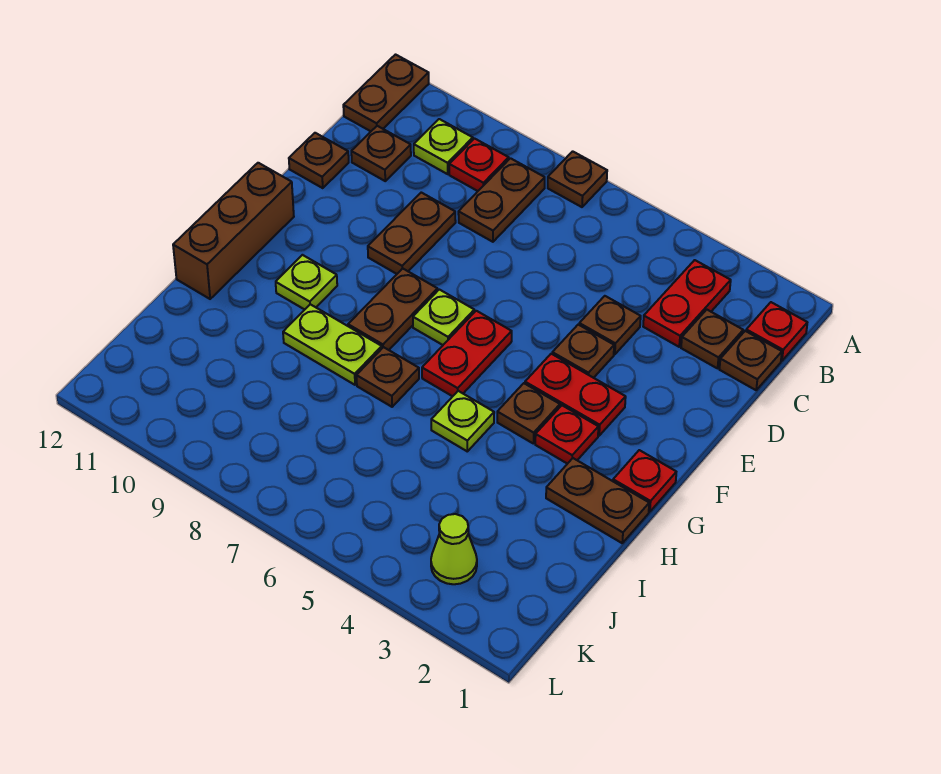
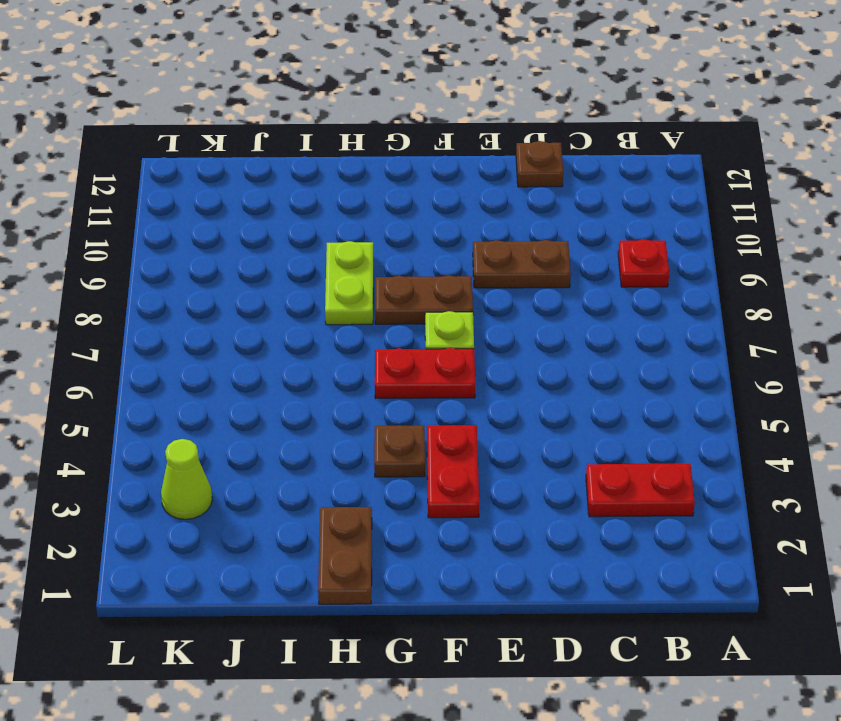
none -> brown plate A7 level 1
none -> brown plate A12:B12 level 1
none -> red plate B1 level 1

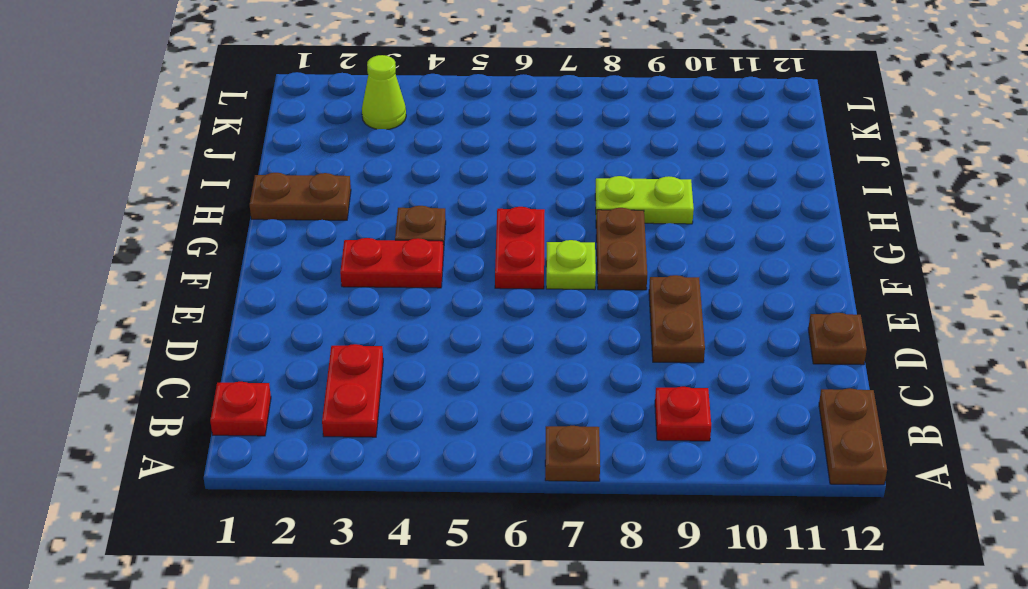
none -> brown plate B8:C8 level 1
none -> lime plate B10 level 1
none -> brown plate C1 level 1

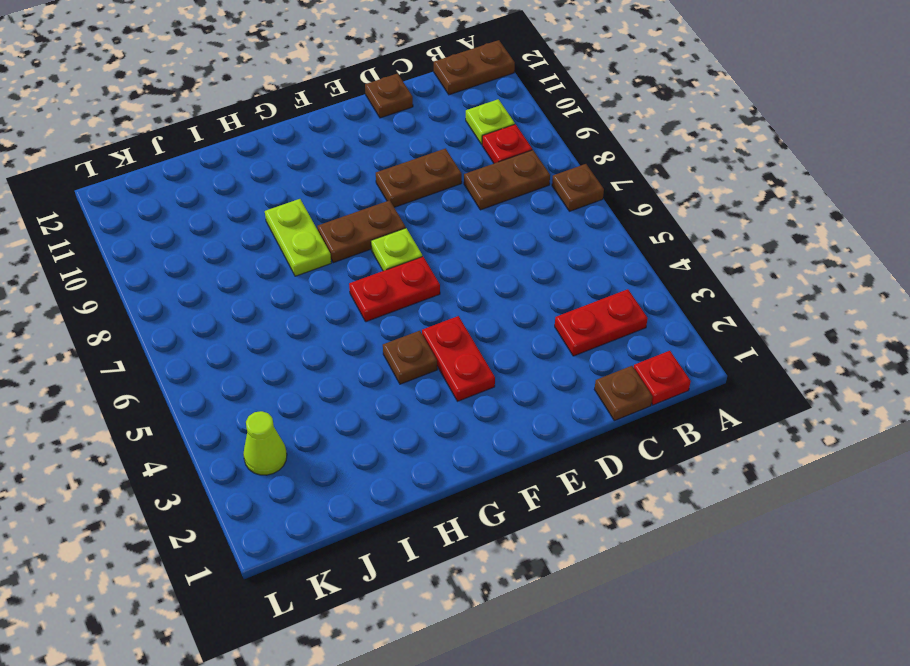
none -> brown plate C2 level 1
none -> brown plate C11 level 1
none -> brown plate D4 level 1

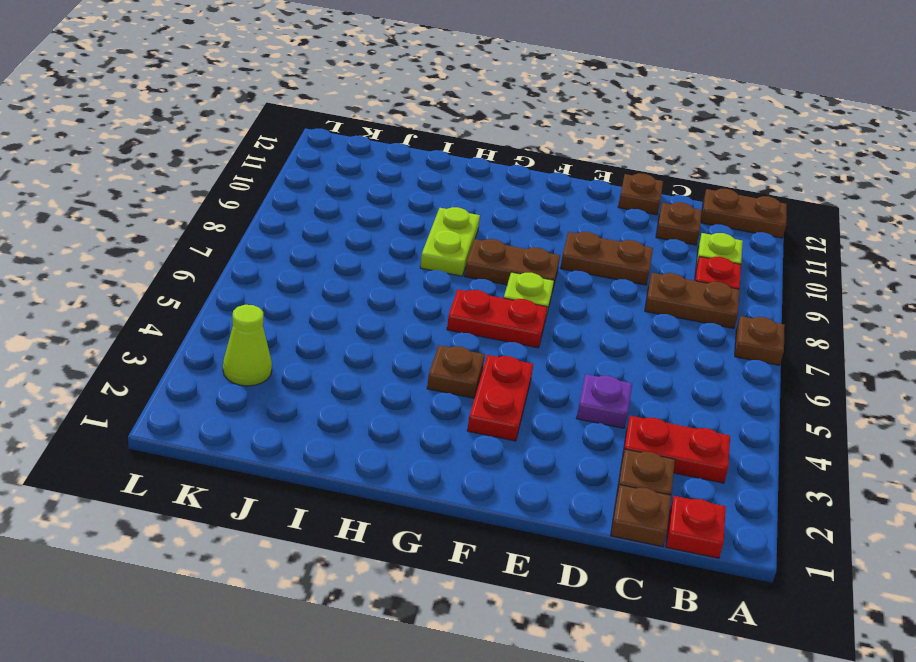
purple plate D4 level 1 -> brown plate D4 level 1
none -> brown plate E4 level 1
none -> brown brick F12:H12 level 1
none -> red plate G1 level 1

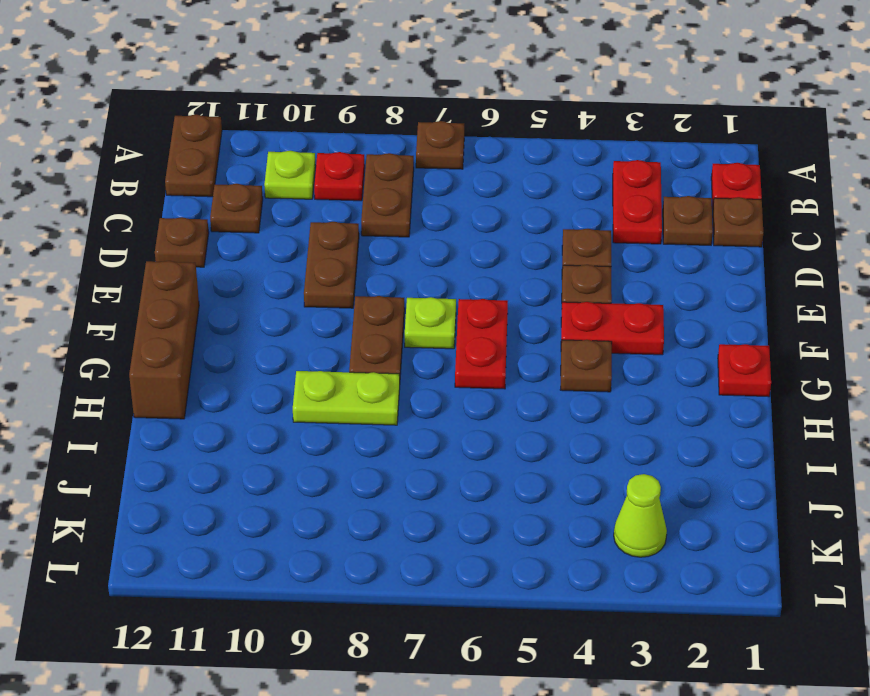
none -> red plate G3 level 1
none -> lime plate G10 level 1
none -> brown plate H1:H2 level 1

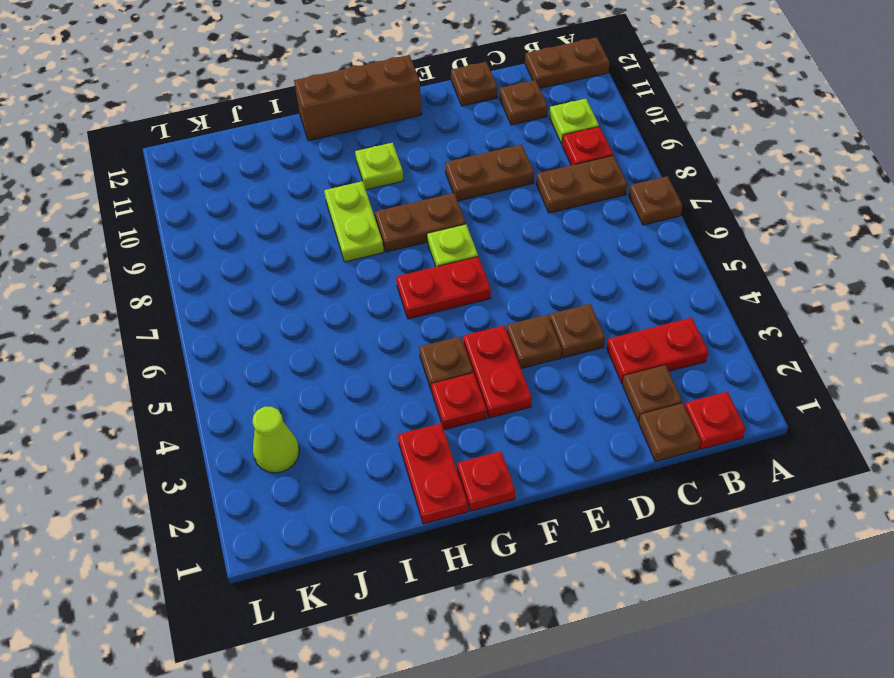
red plate H1:H2 level 1 -> brown plate H1:H2 level 1
none -> lime plate H5 level 1
none -> brown plate H7 level 1

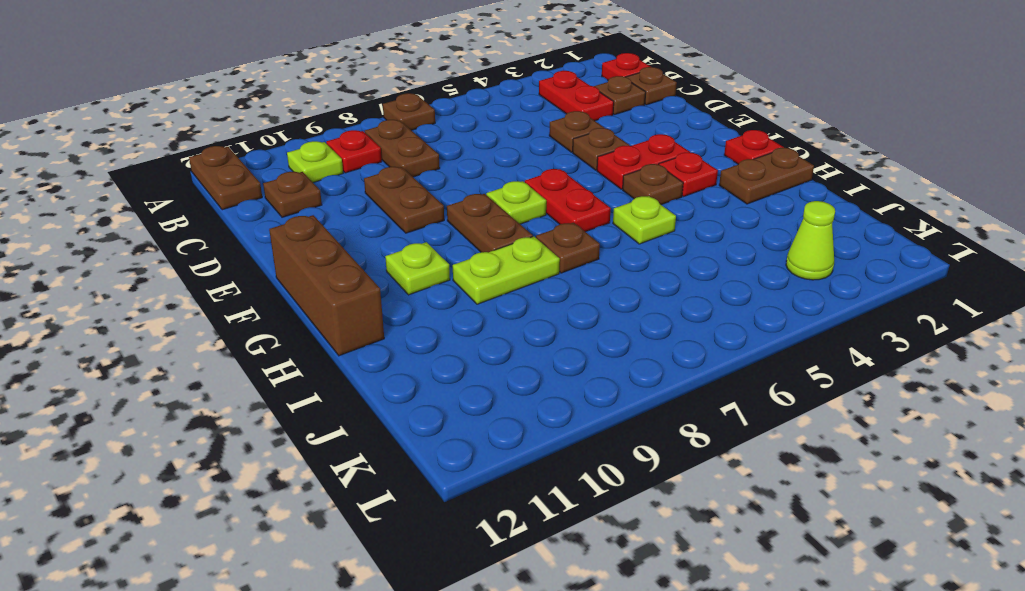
none -> brown plate D12 level 1

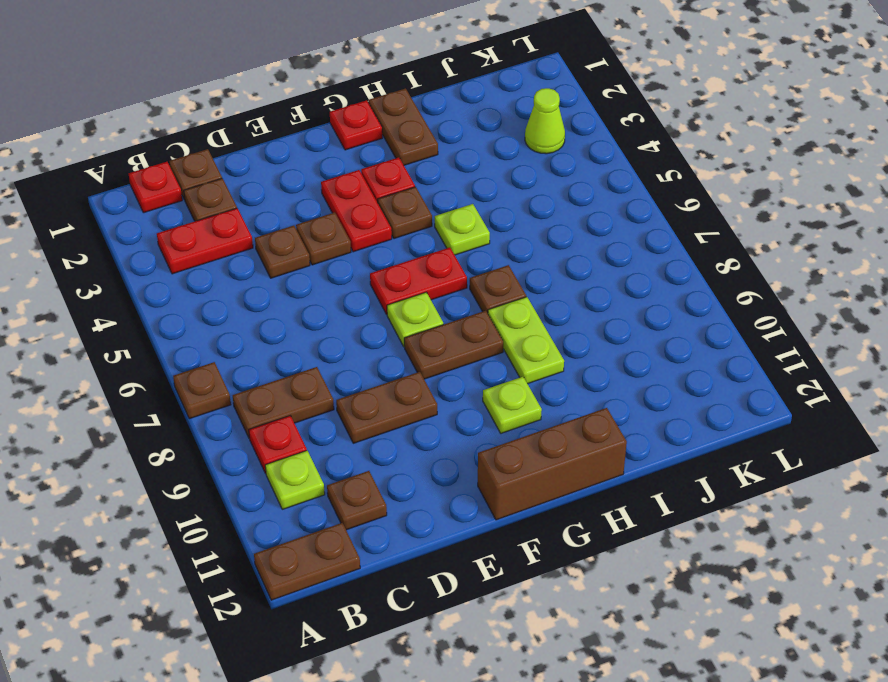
none -> brown plate D12 level 1

